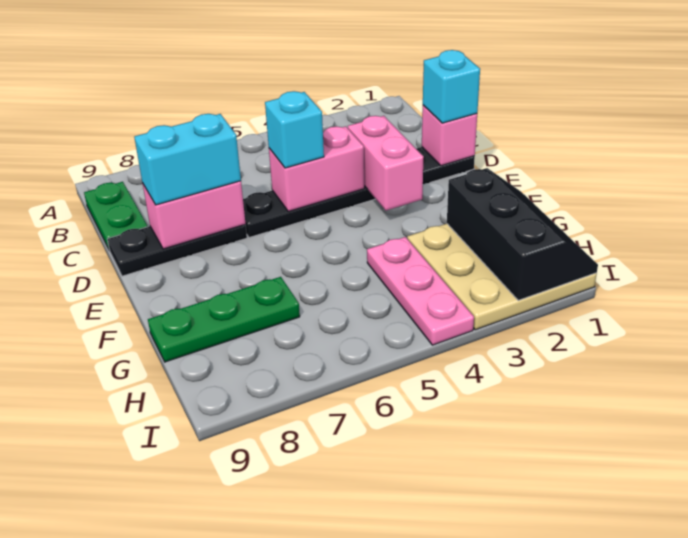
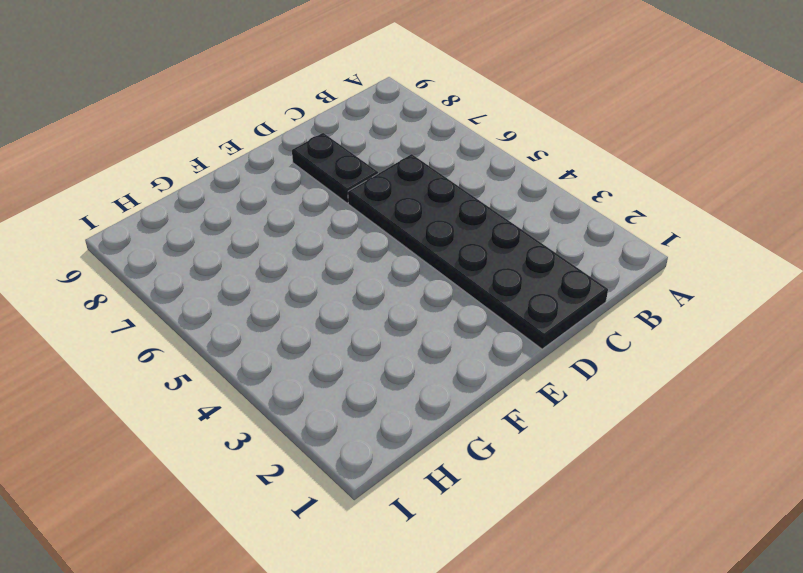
black plate C1:D6 level 1 -> black plate D1:D6 level 1
black plate D7:D8 level 1 -> black plate D7:D9 level 1
none -> green plate B9:C9 level 1
none -> tan plate G1:I3 level 1
none -> pink plate G4:I4 level 1

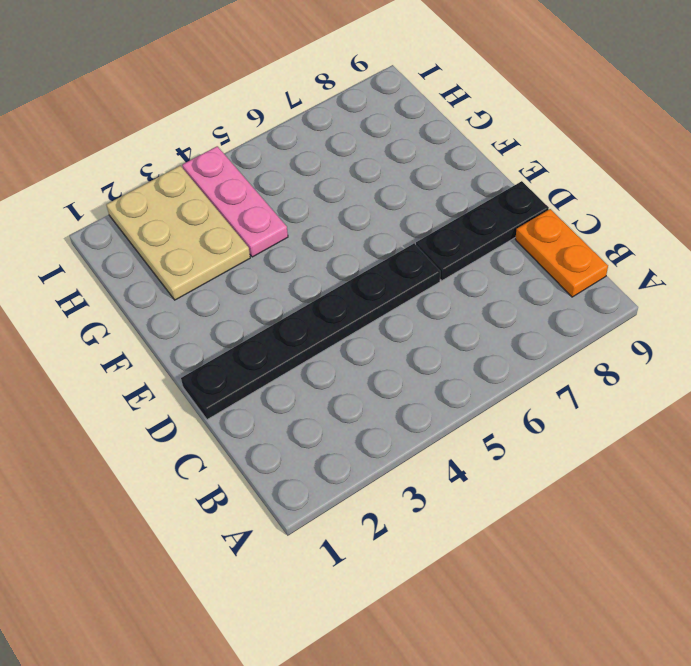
orange plate B9:C9 level 1 -> green plate B9:C9 level 1
tan plate G2:I3 level 1 -> tan plate G1:I3 level 1
none -> green plate G7:G9 level 1
none -> pink brick D1 level 2
none -> pink brick D3:E3 level 2

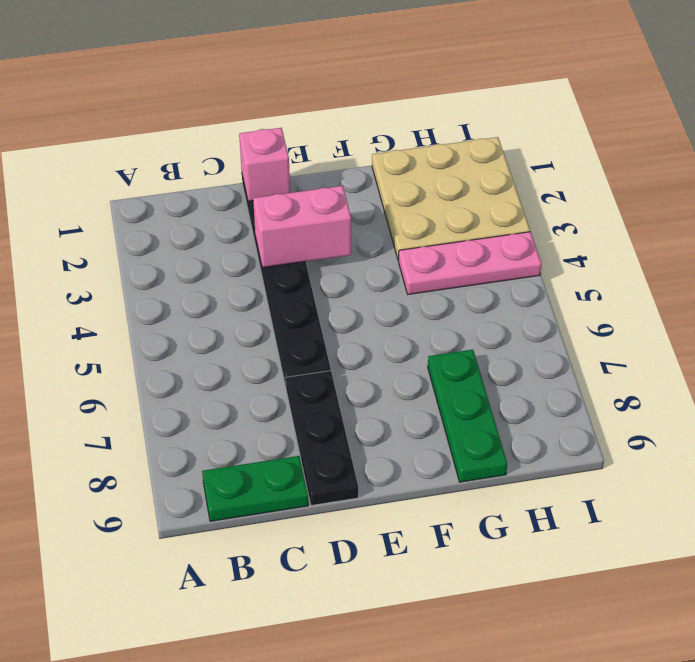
none -> pink brick D4:D5 level 2
none -> pink brick D7:D8 level 2
none -> black slope G1:I2 level 2 top 2

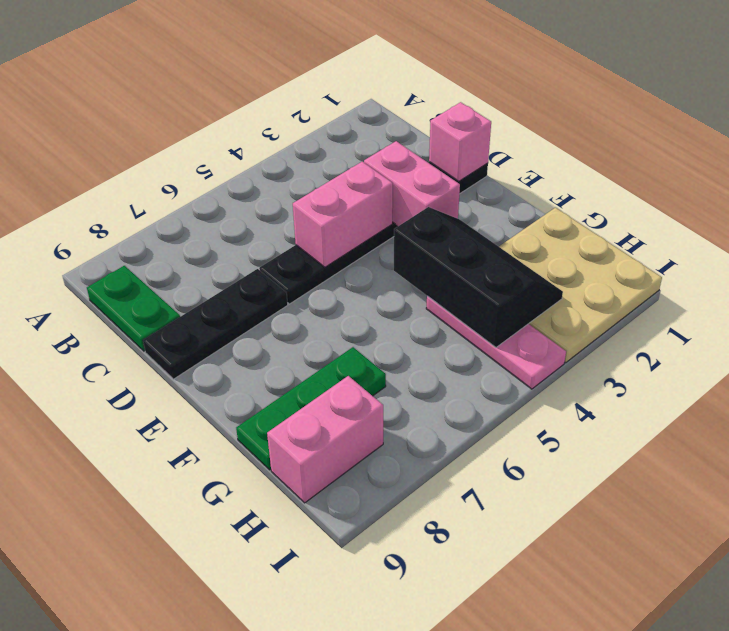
black slope F3:H4 level 2 top 4 -> black slope G1:I2 level 2 top 2
pink brick H8:H9 level 1 -> pink brick D7:D8 level 2
none -> cyan brick D1 level 3
none -> cyan brick D5 level 3
none -> cyan brick D7:D8 level 3

